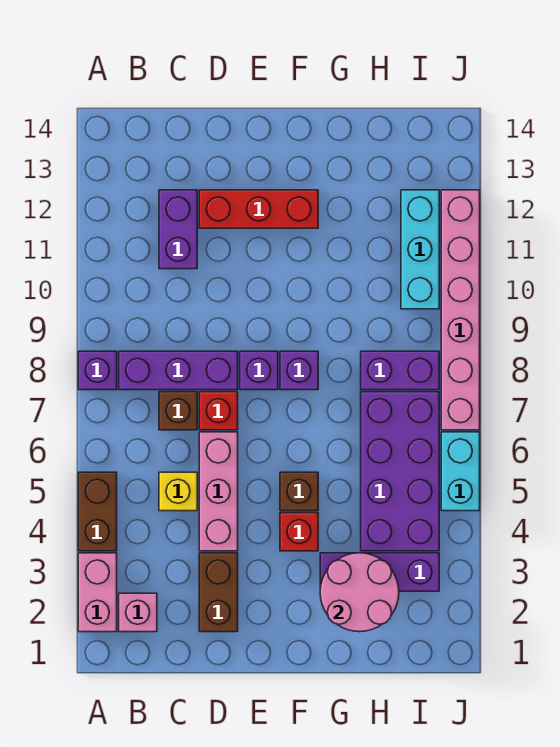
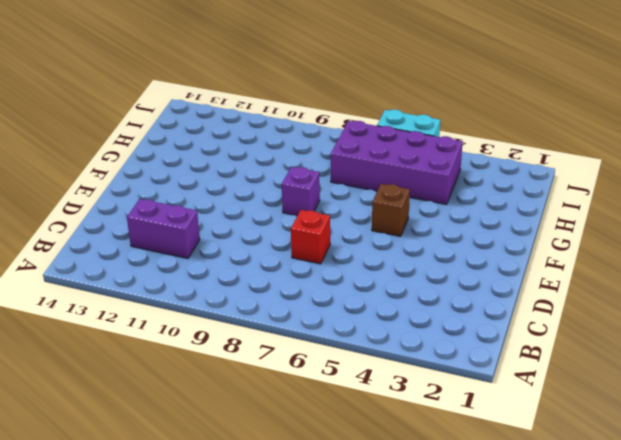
none -> pink brick A2:A3 level 1
none -> brown brick A4:A5 level 1
none -> purple brick A8 level 1

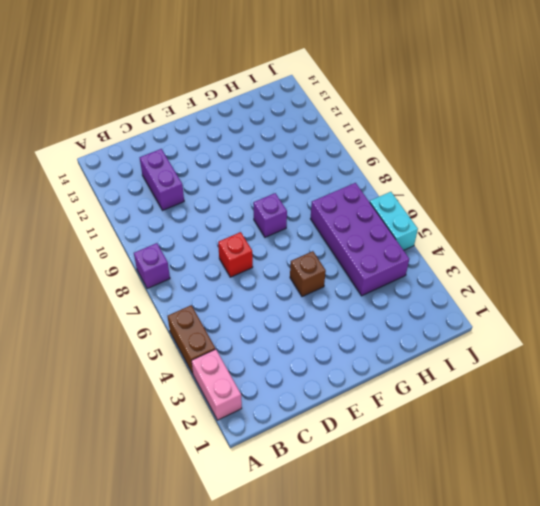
none -> pink brick B2 level 1
none -> purple brick B8:D8 level 1
none -> yellow brick C5 level 1

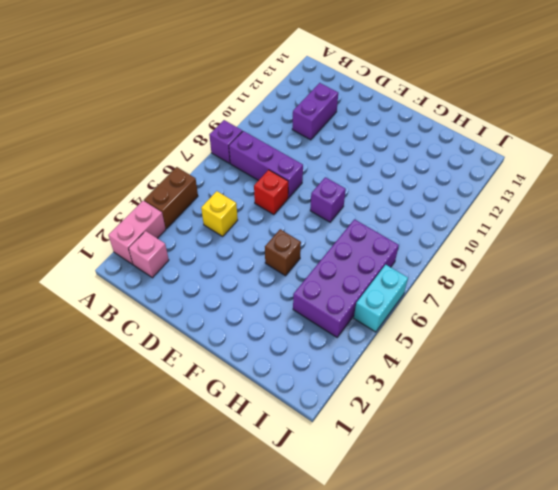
none -> brown brick C7 level 1
none -> brown brick D2:D3 level 1
none -> pink brick D4:D6 level 1

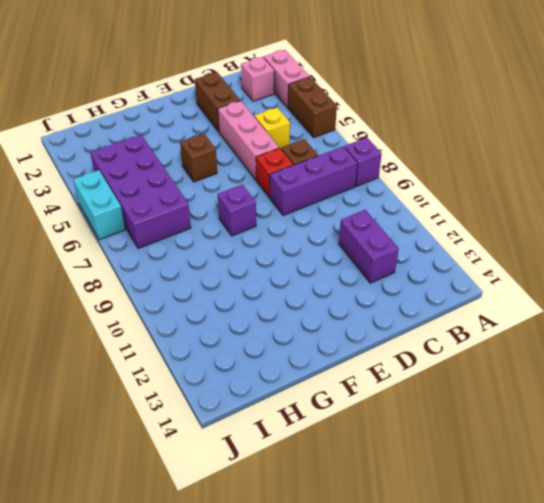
none -> red brick D12:F12 level 1
none -> purple brick E8 level 1
none -> red brick F4 level 1

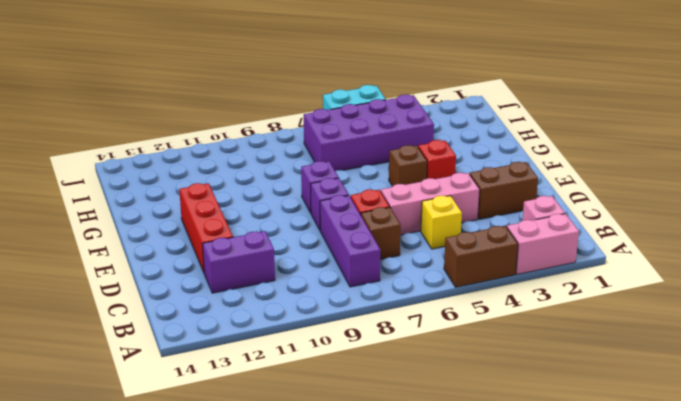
none -> purple brick A8 level 1
none -> purple brick G3:I3 level 1
none -> purple brick H8:I8 level 1

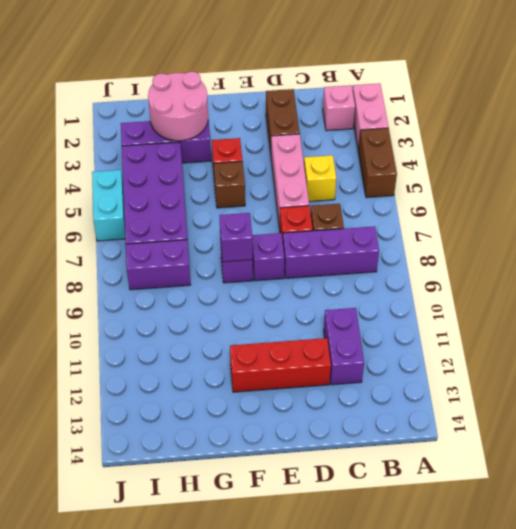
purple brick F8 level 2 -> purple brick A8 level 1
none -> cyan brick I10:I12 level 1
none -> pink brick J7:J12 level 1

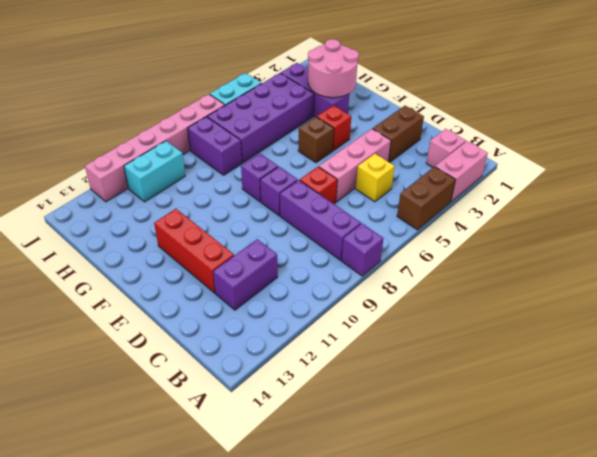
cyan brick I10:I11 level 1 -> cyan brick I10:I12 level 1
none -> brown brick C7 level 1

